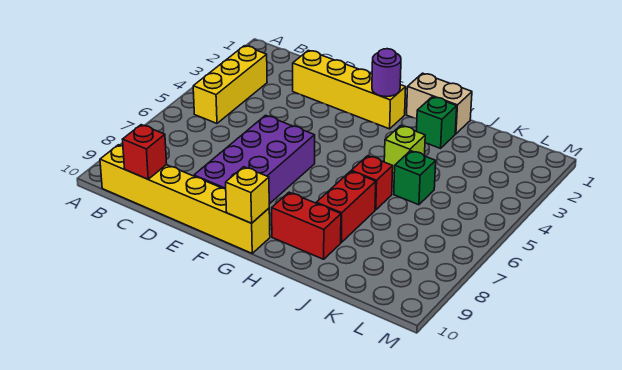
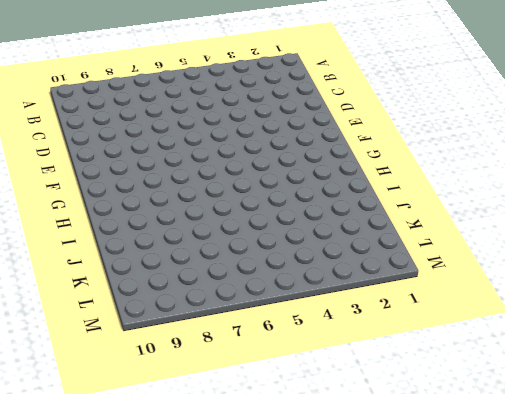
none -> yellow brick B3:B5 level 1
none -> yellow brick B10:G10 level 1
none -> yellow brick D2:G2 level 1

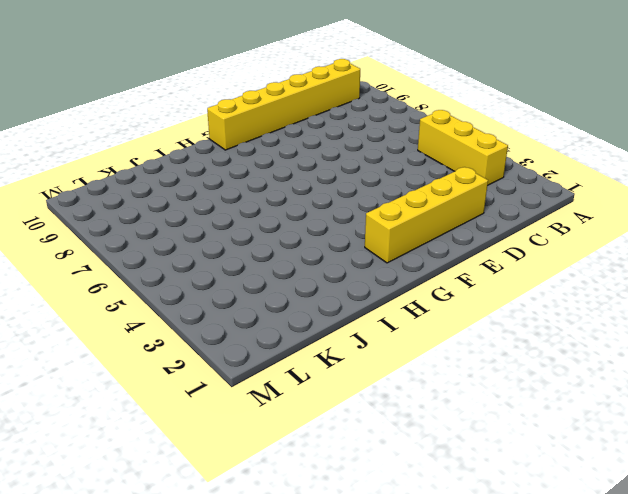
none -> purple brick E6:F9 level 1
none -> tan brick H1:I1 level 1
none -> red brick H9:I9 level 1

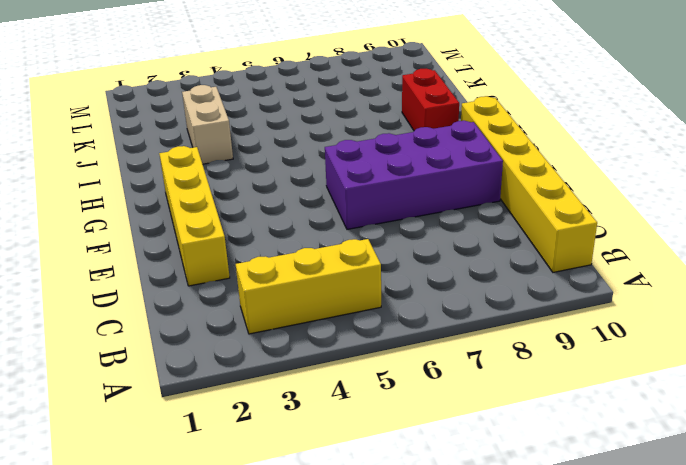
tan brick I3:J3 level 1 -> tan brick H1:I1 level 1
none -> green brick I2 level 1
none -> lime brick I4 level 1
none -> red brick I6 level 1

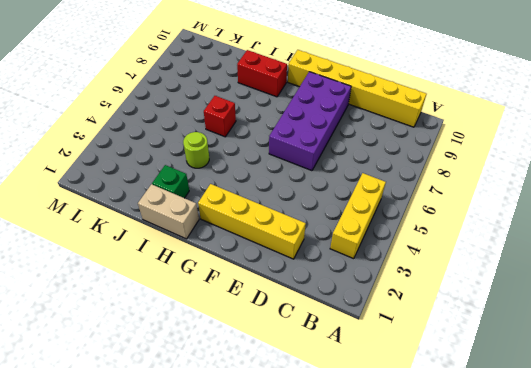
lime round brick I4 level 1 -> lime brick I4 level 1
none -> red brick I7:I8 level 1
none -> green brick J5 level 1
none -> red brick C10 level 2

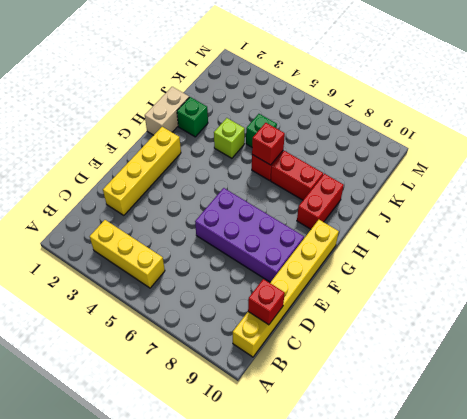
red brick I6 level 2 -> none
none -> purple round brick G2 level 2
none -> yellow brick G10 level 2

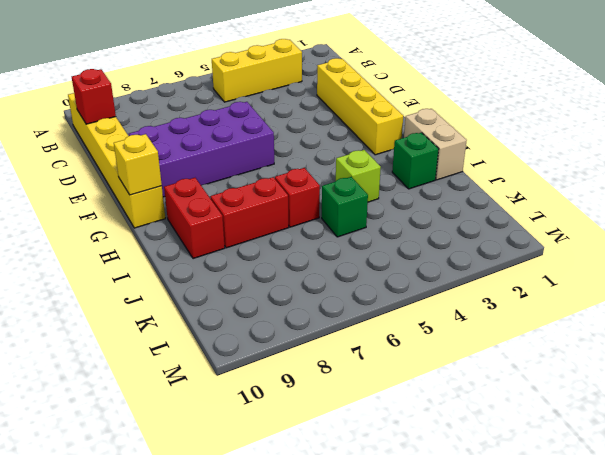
none -> purple round brick G2 level 2

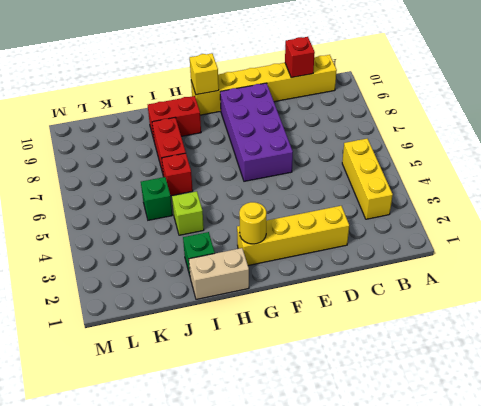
yellow round brick G2 level 2 -> purple round brick G2 level 2

